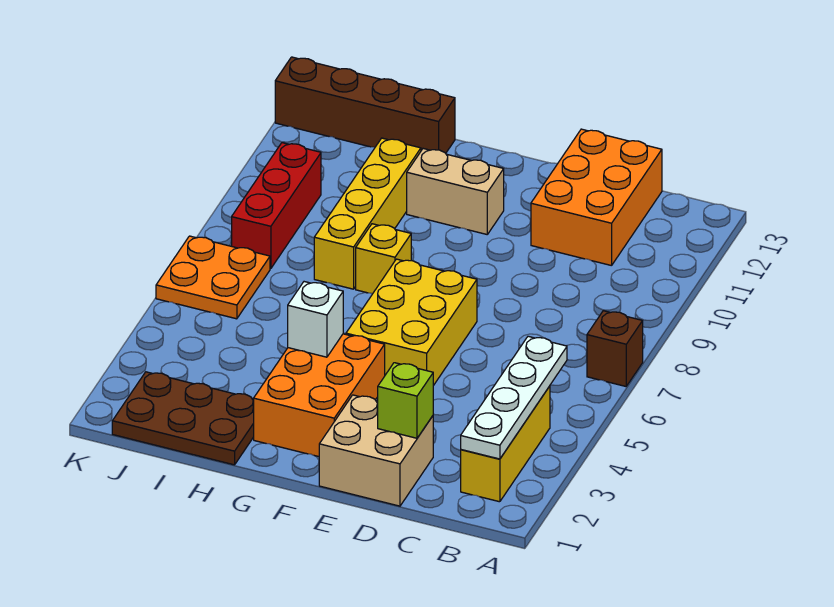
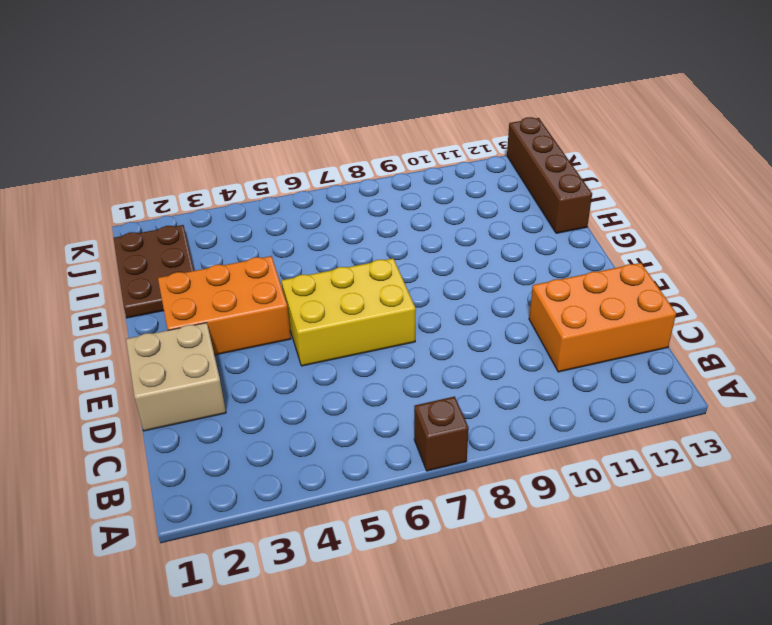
none -> yellow brick B2:B4 level 1
none -> tan brick F11:G11 level 1
none -> yellow brick G8 level 1

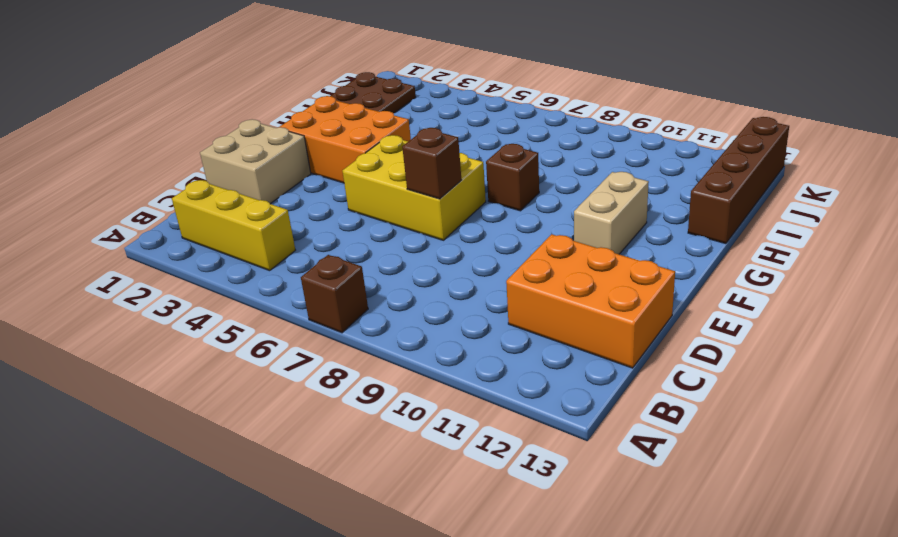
brown brick E7 level 2 -> none
brown brick G8 level 1 -> yellow brick G8 level 1
none -> yellow brick H8:H11 level 1
none -> orange plate J6:K7 level 1
none -> red brick J8:J10 level 1

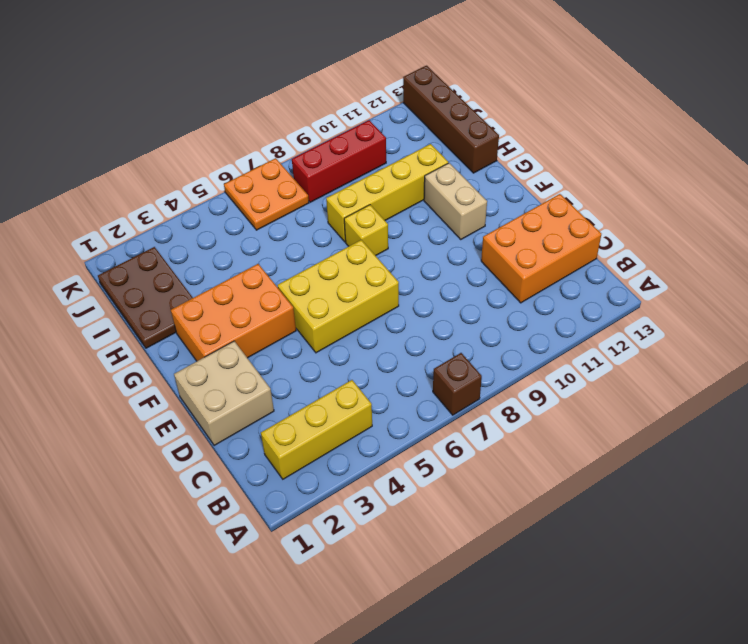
none -> white plate B2:B5 level 2
none -> lime brick D2 level 2
none -> white brick G4 level 2

